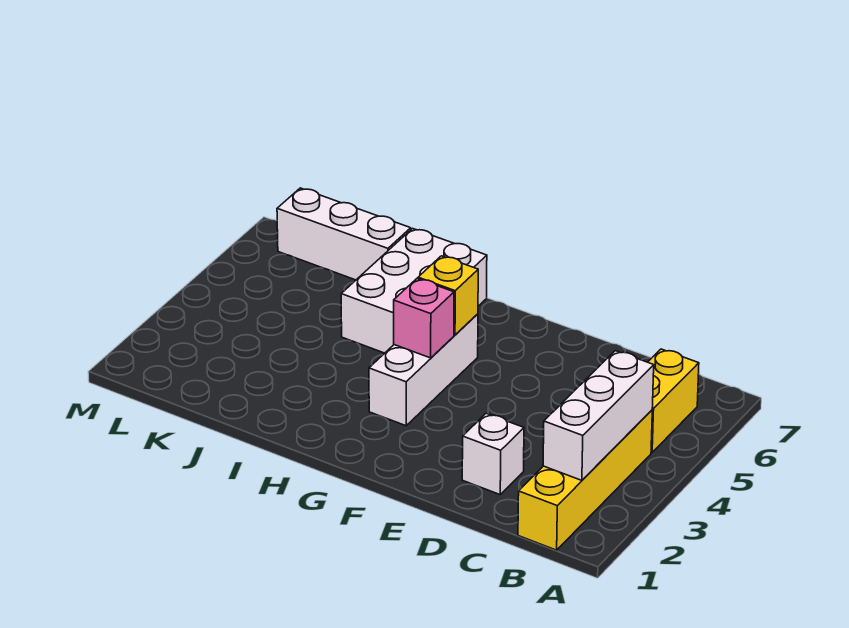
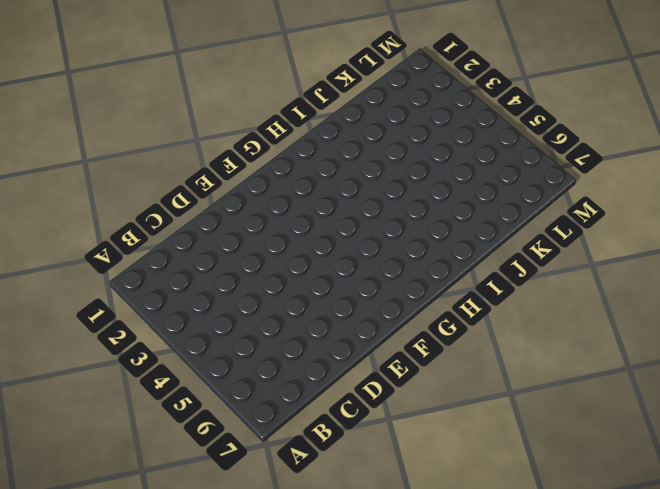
none -> yellow brick B1:B4 level 1
none -> yellow brick B5:B6 level 1

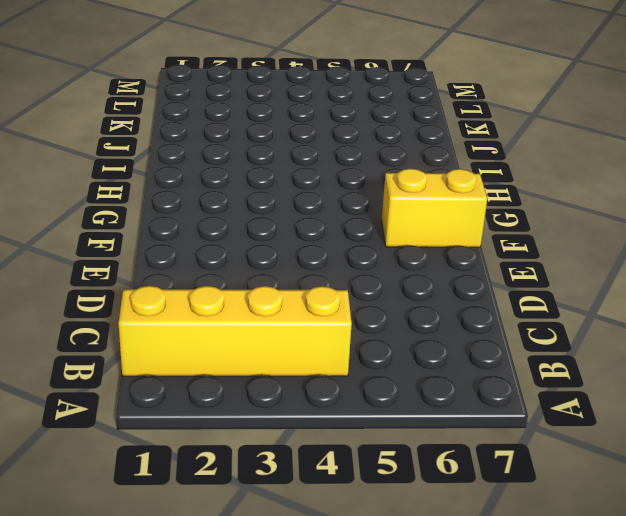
yellow brick F6:F7 level 1 -> yellow brick B5:B6 level 1
none -> white brick D2 level 1
none -> white brick G3:G5 level 1

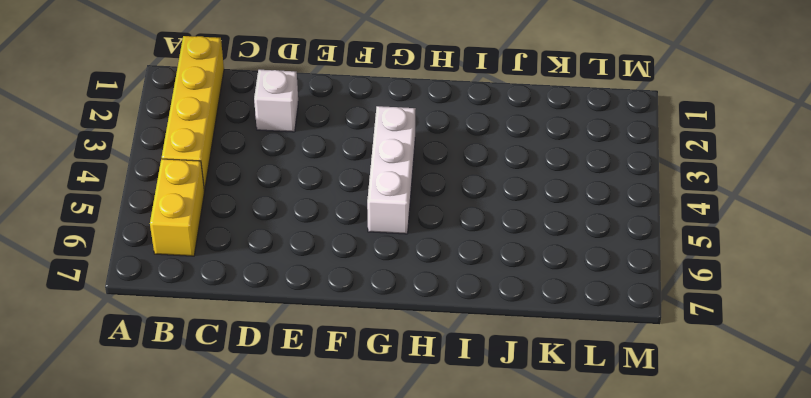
none -> white brick H5:I7 level 1
none -> white brick J7:L7 level 1

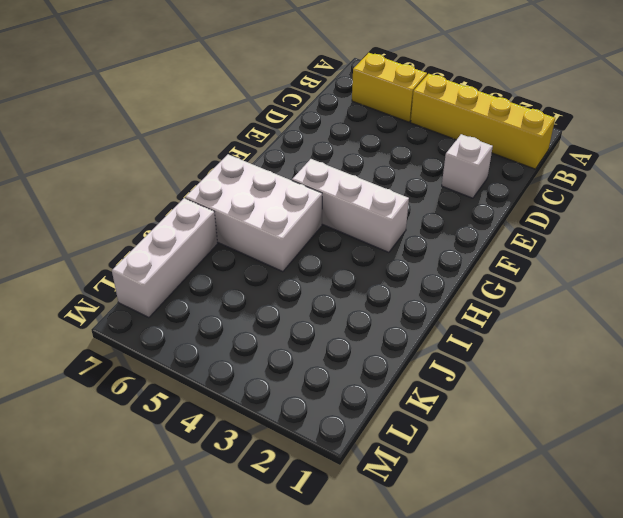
none -> white brick B2:B4 level 2
none -> pink brick G4 level 2

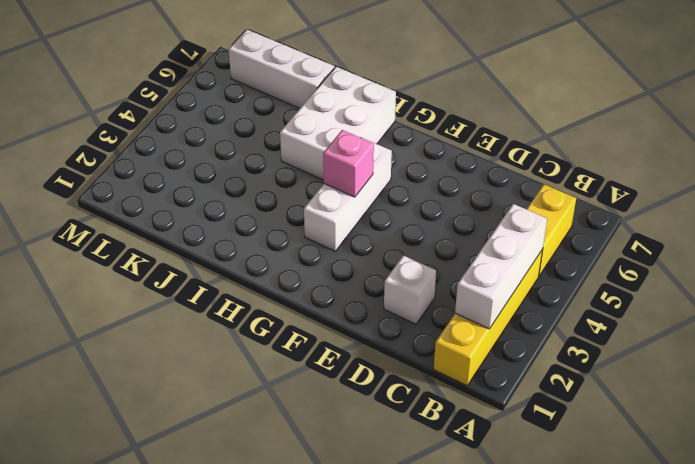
none -> yellow brick G5 level 2

